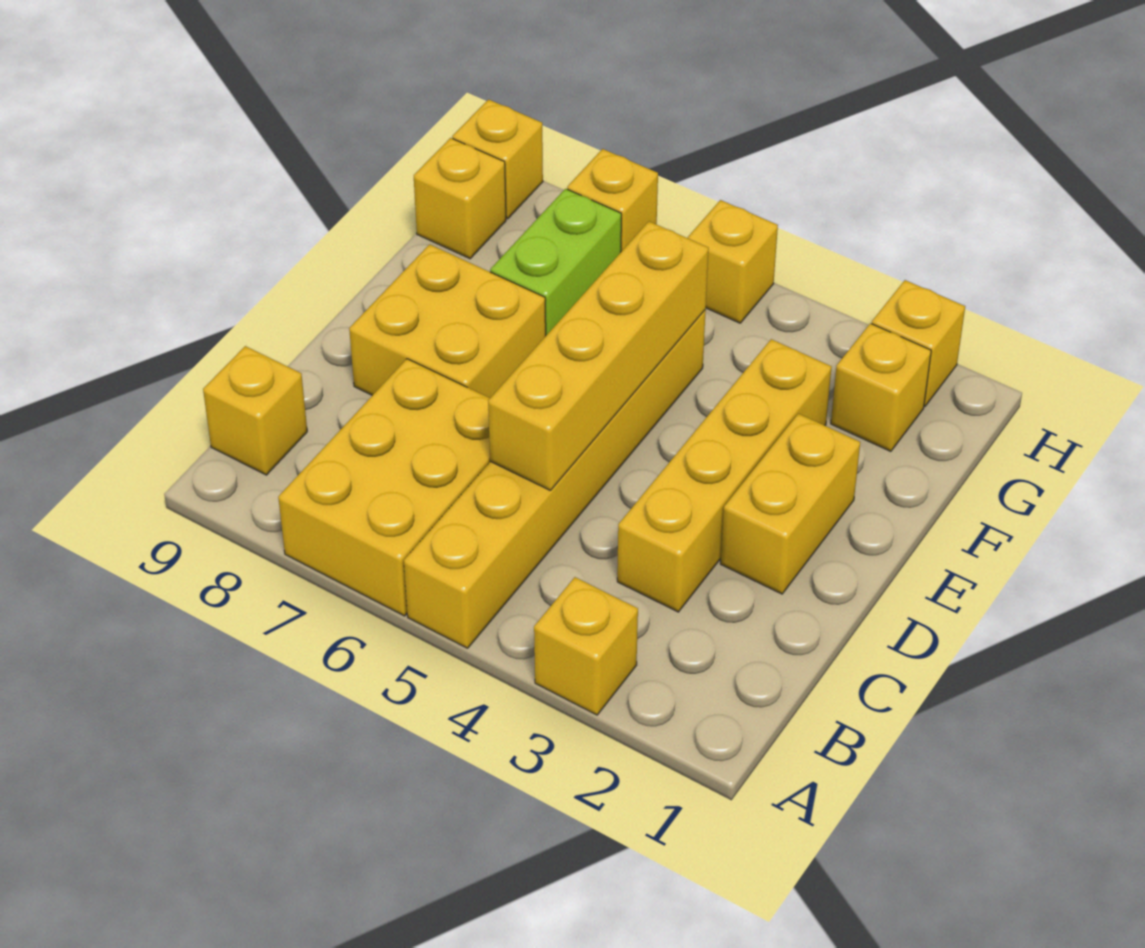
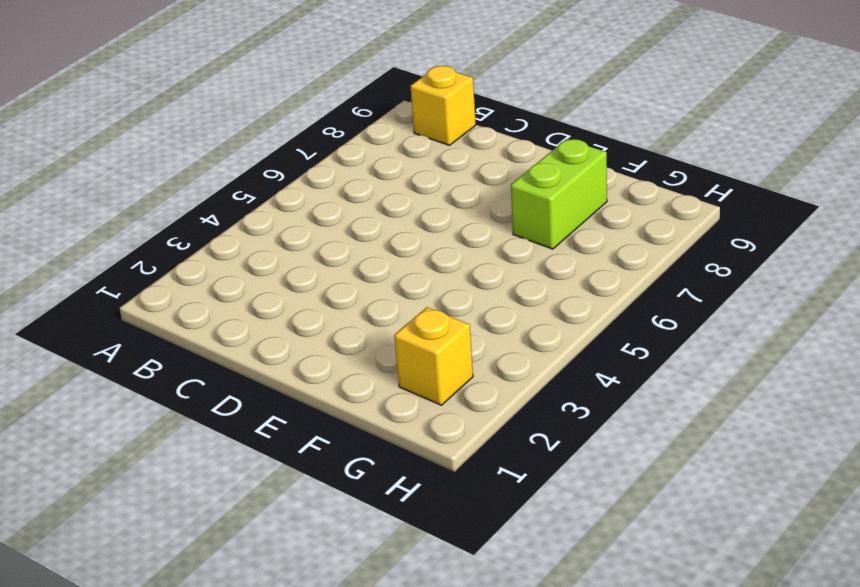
lime brick F7:F8 level 1 -> lime brick F7:G7 level 1
none -> yellow brick A3 level 1
none -> yellow brick A5:F5 level 1
none -> yellow brick A6:C7 level 1

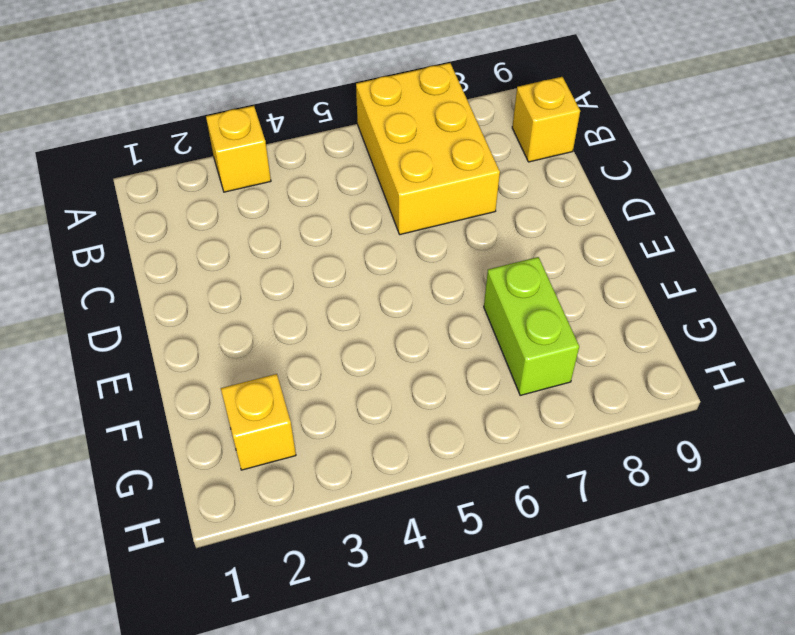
none -> yellow brick A5:F5 level 1
none -> yellow brick C3:F3 level 1
none -> yellow brick D2:E2 level 1

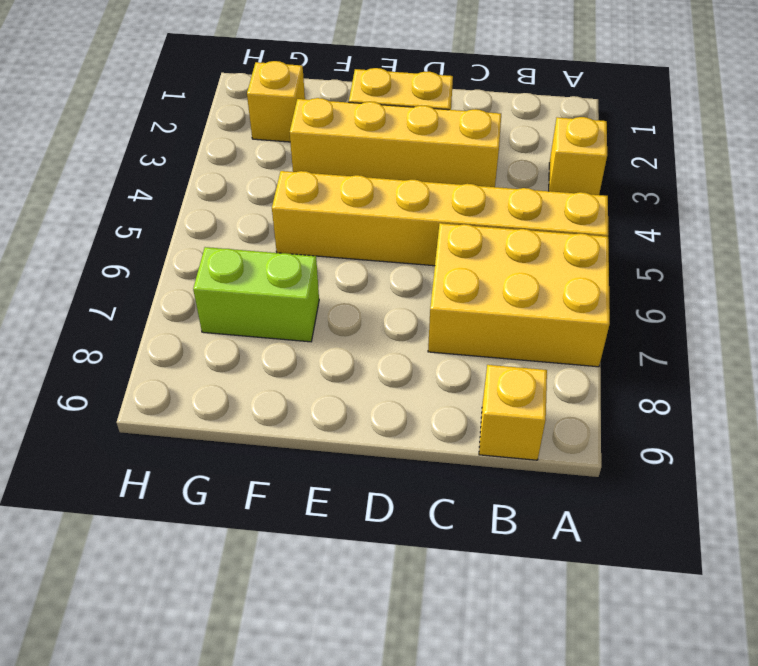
none -> yellow brick D7:E8 level 1
none -> yellow brick G9 level 1
none -> yellow brick H2 level 1

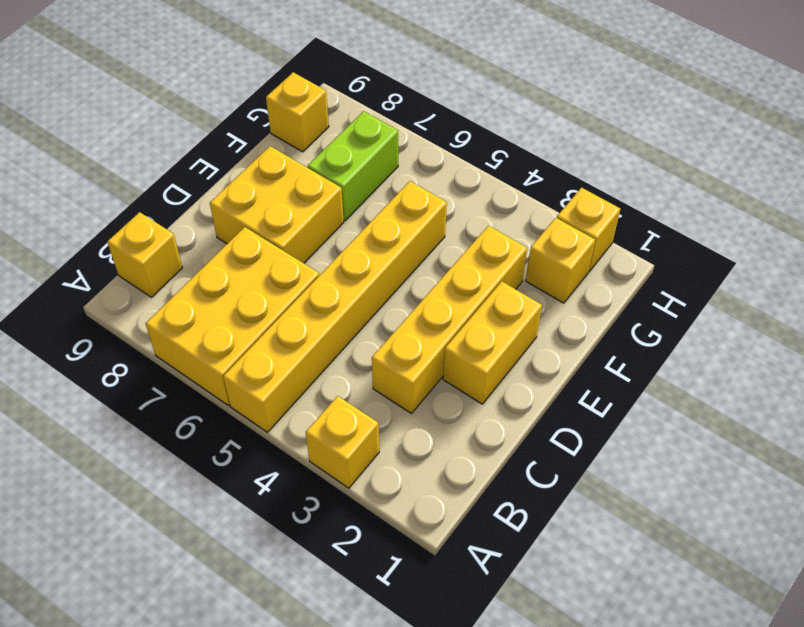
none -> yellow brick H5 level 1
none -> yellow brick H7 level 1
none -> yellow brick H9 level 1

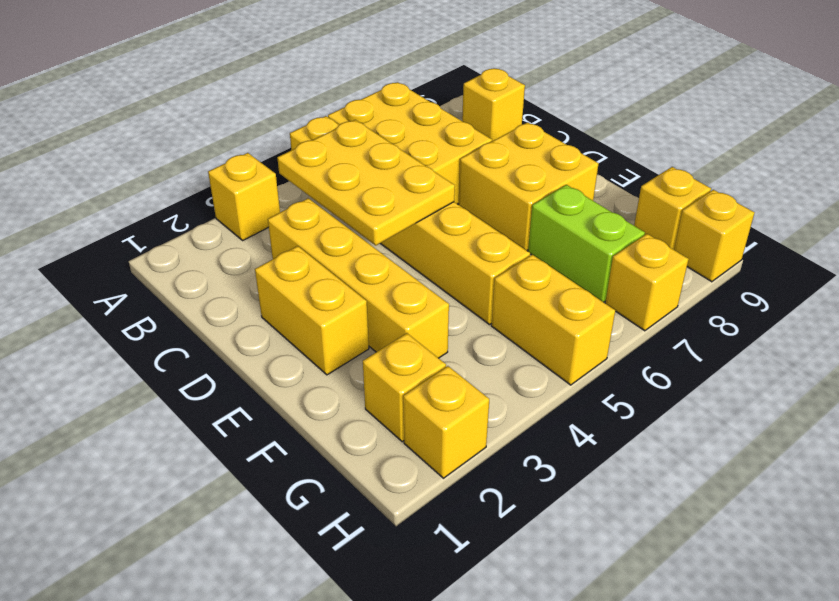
yellow plate B4:D5 level 2 -> yellow brick C5:F5 level 2
yellow brick G5:H5 level 1 -> yellow brick H5 level 1

